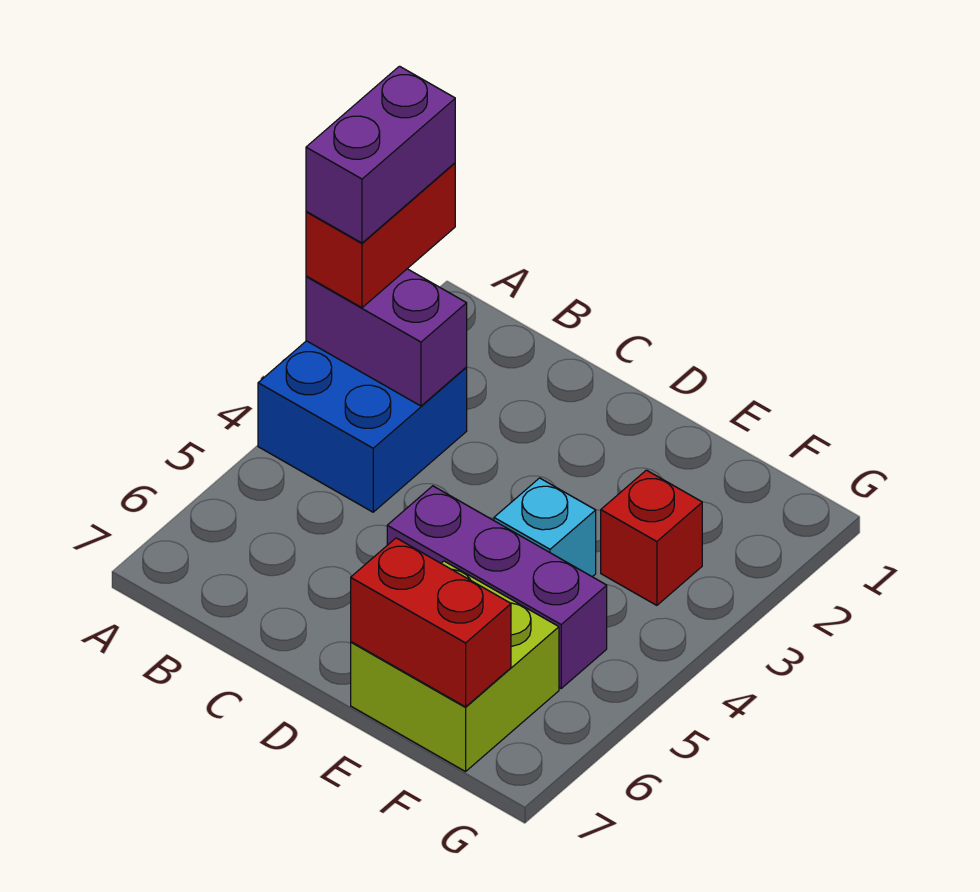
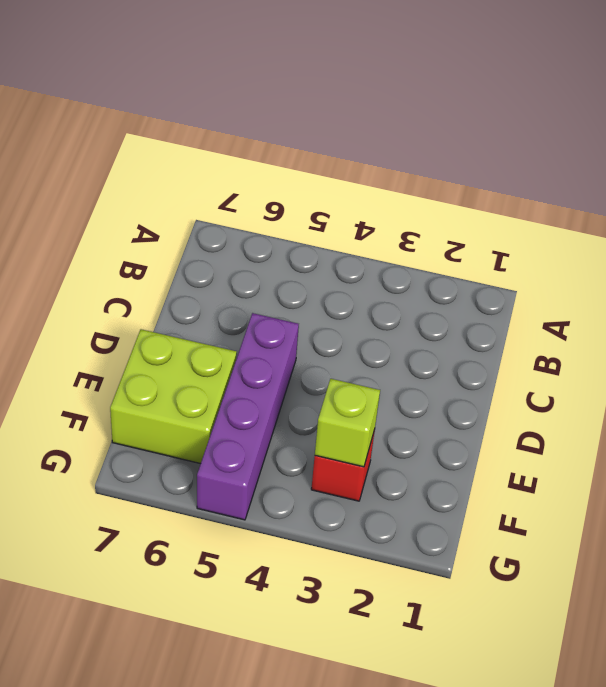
purple brick D5:G5 level 1 -> purple brick D5:F5 level 1
lime brick F3 level 2 -> none
none -> blue brick A3:B4 level 1
none -> cyan brick E4 level 1

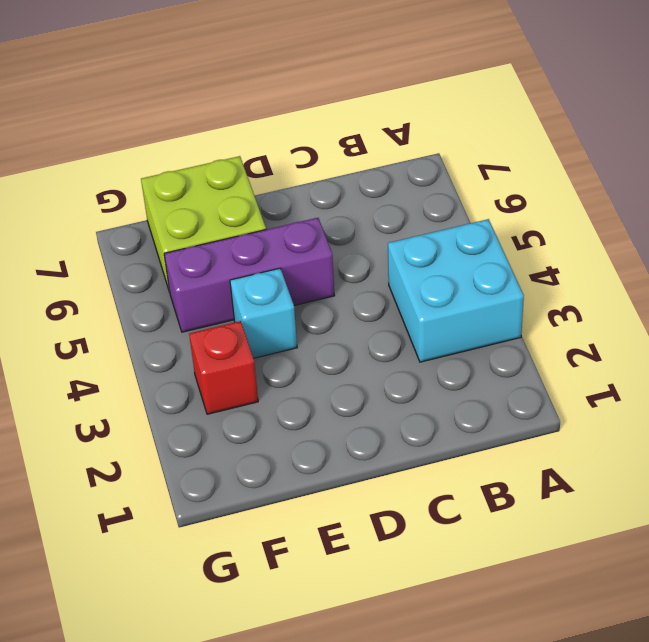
cyan brick A3:B4 level 1 -> blue brick A3:B4 level 1
none -> purple brick A3:B3 level 2
none -> red brick E7:F7 level 2

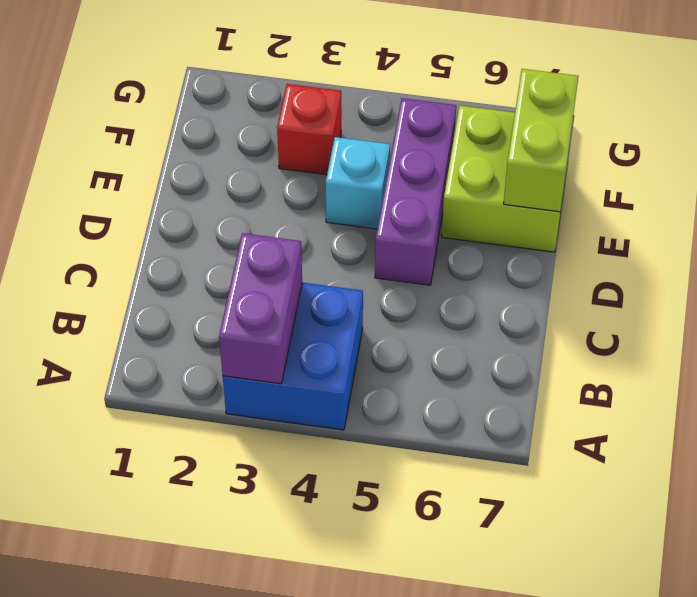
lime brick E7:F7 level 2 -> red brick E7:F7 level 2
none -> red brick A2:A3 level 3
none -> purple brick A2:A3 level 4

